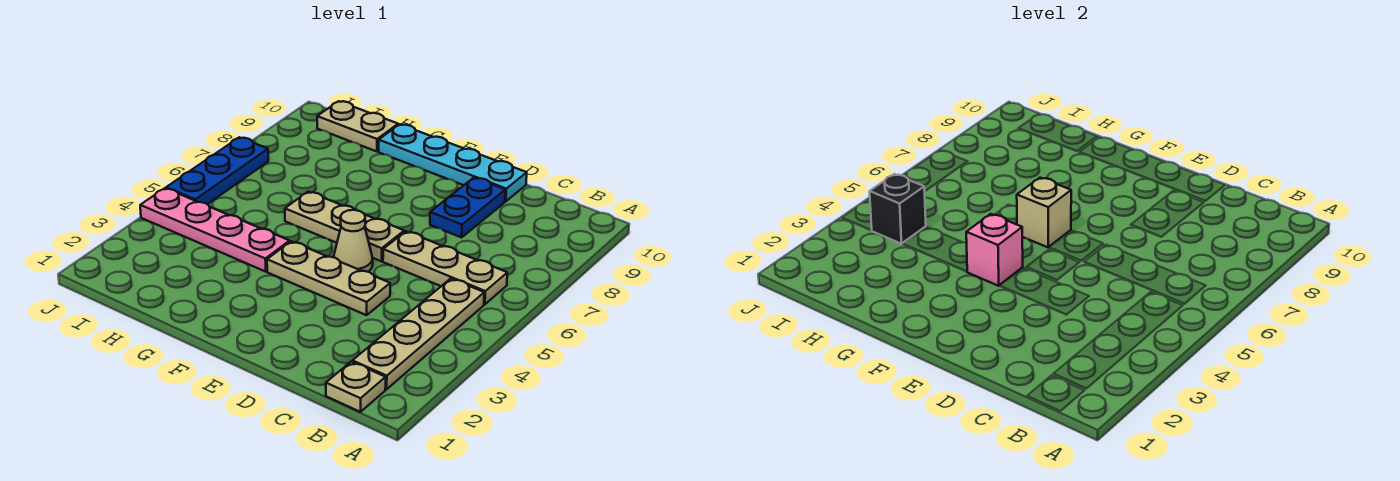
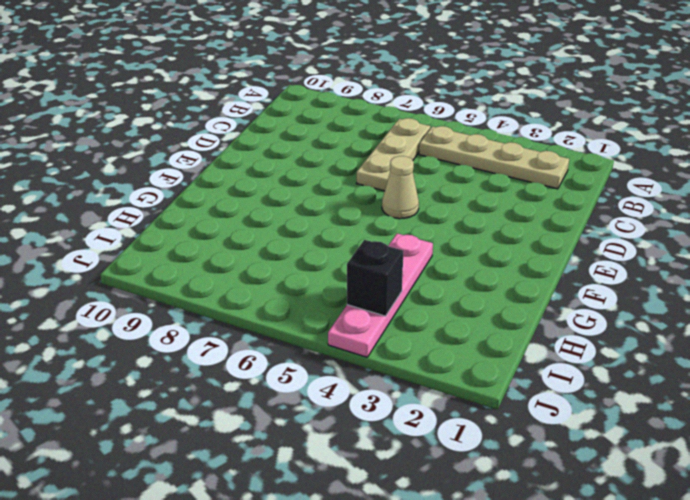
none -> tan plate B1 level 1
none -> tan plate D4:F4 level 1
none -> blue plate D8:D9 level 1

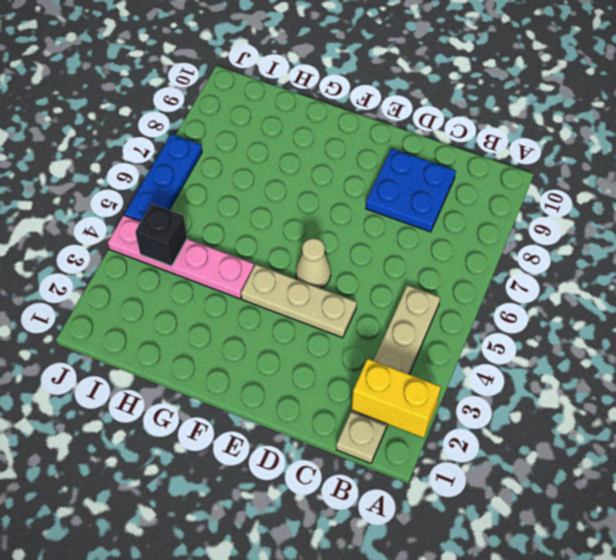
yellow brick A2:B2 level 2 -> none
blue plate C8:D9 level 1 -> blue plate D8:D9 level 1
none -> tan plate B6:D6 level 1
none -> cyan plate D10:G10 level 1
none -> tan plate E6:G6 level 1

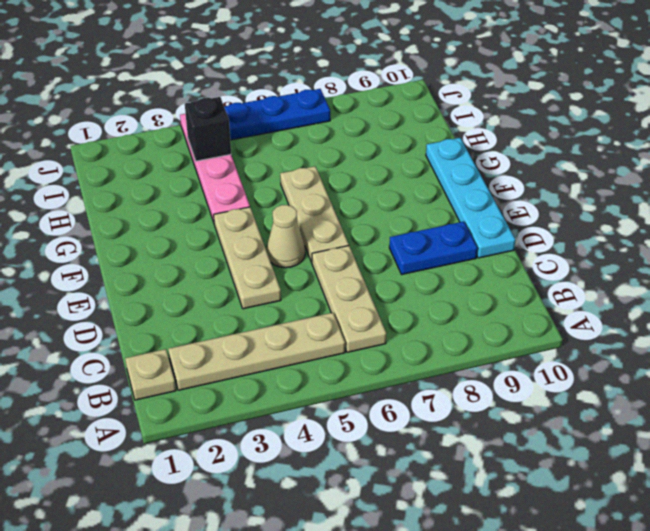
none -> tan plate H10:I10 level 1
none -> pink brick F4 level 2
none -> tan brick F6 level 2

